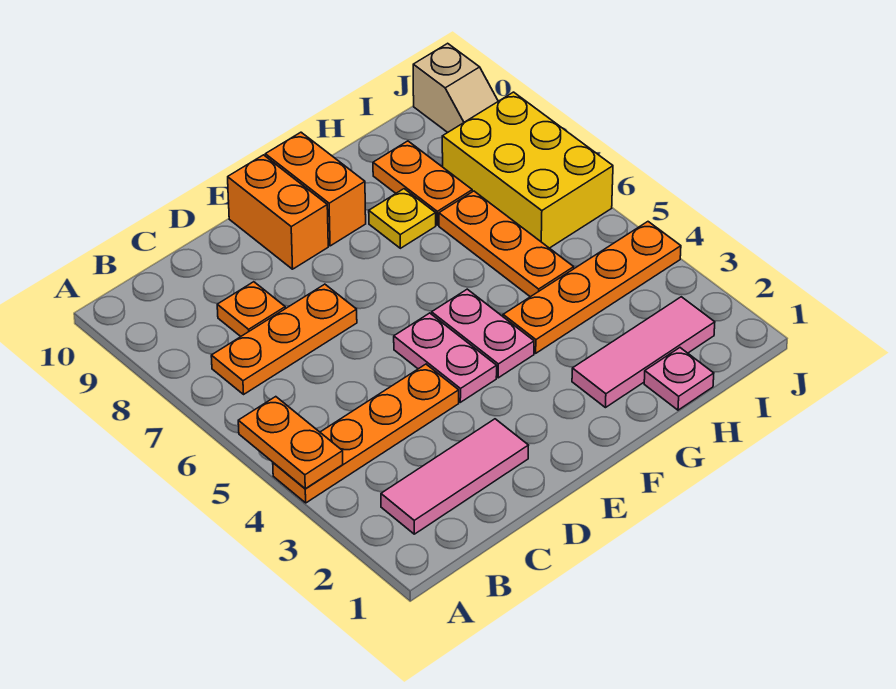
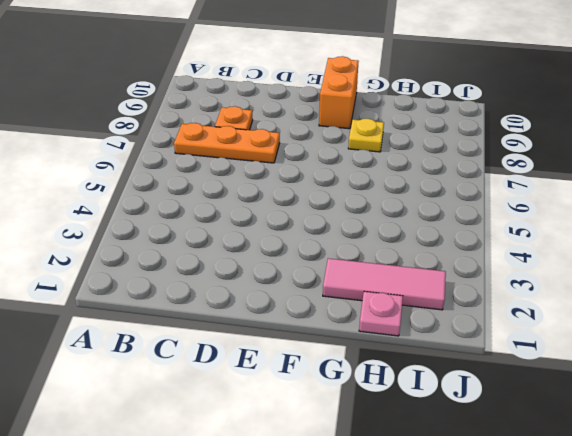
none -> orange plate A4:D4 level 1
none -> pink tile B2:D2 level 1
none -> pink plate E4:E5 level 1

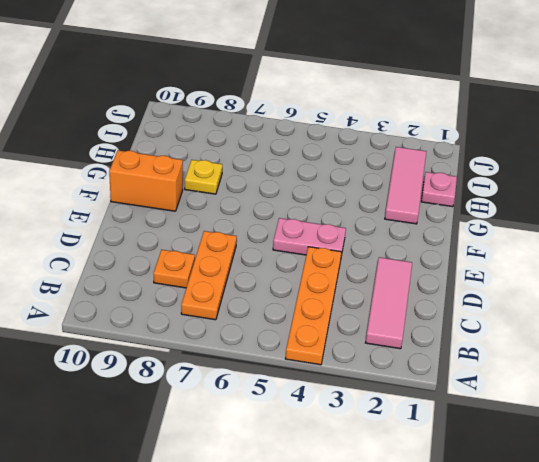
none -> orange brick E9:E10 level 1
none -> pink plate F4:F5 level 1
none -> orange plate G4:J4 level 1

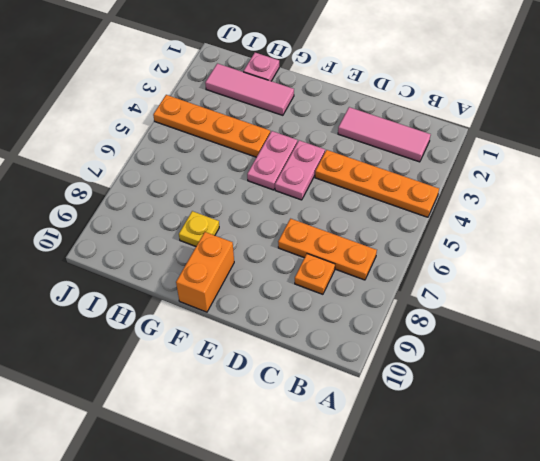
none -> orange brick E9:E10 level 1
none -> orange plate H5:H7 level 1
none -> orange plate H8:H9 level 1

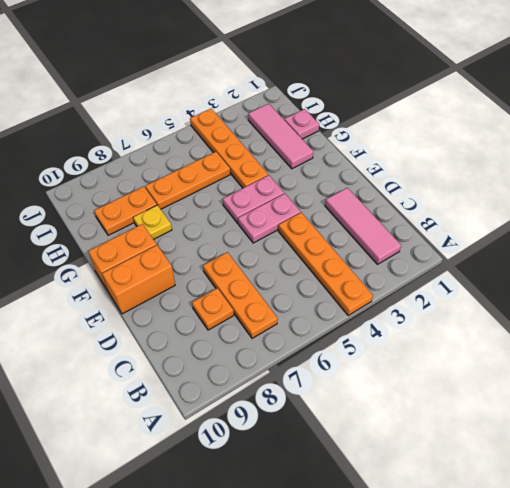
none -> yellow brick I6:J8 level 1
none -> tan slope J9:J10 level 1 top 10
none -> orange plate A4:A5 level 2

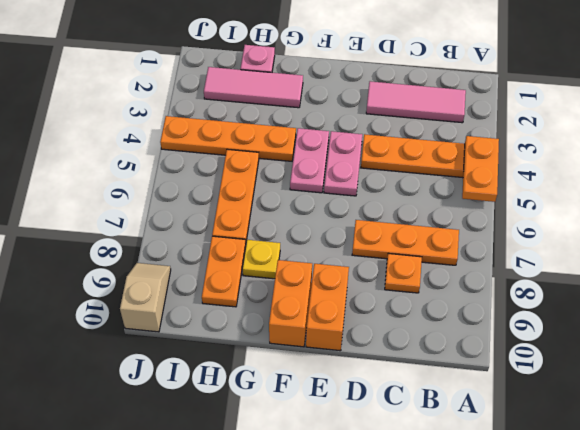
none -> yellow brick I6:J8 level 1

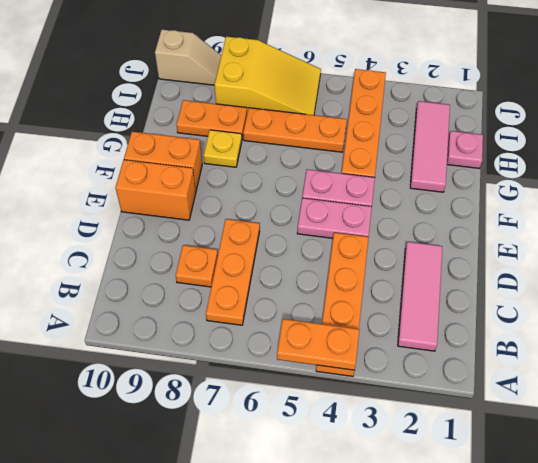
yellow slope I6:J8 level 1 top 8 -> yellow brick I6:J8 level 1

